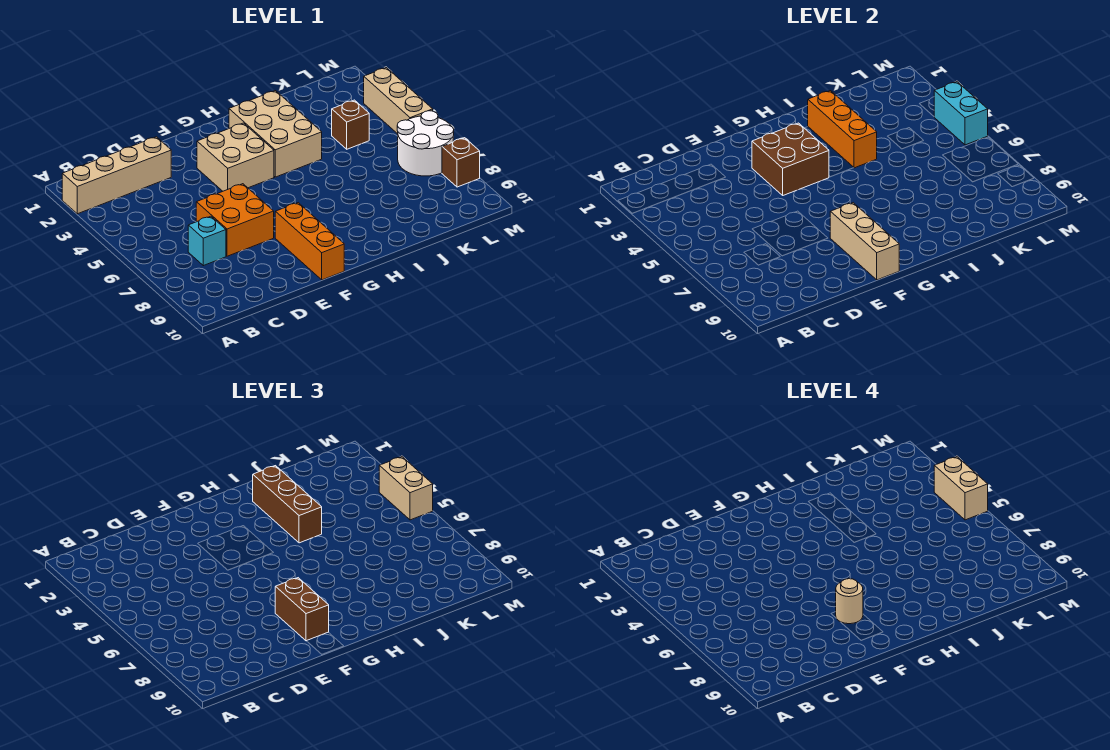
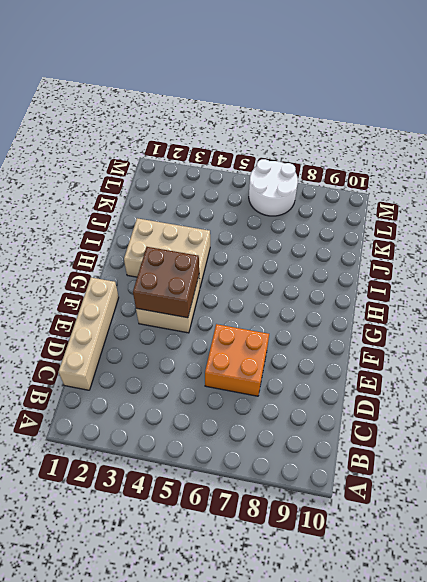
tan brick C1:F1 level 1 -> tan brick A2:D2 level 1
none -> cyan brick C7 level 1
none -> orange brick F8:F10 level 1
none -> brown brick K4 level 1

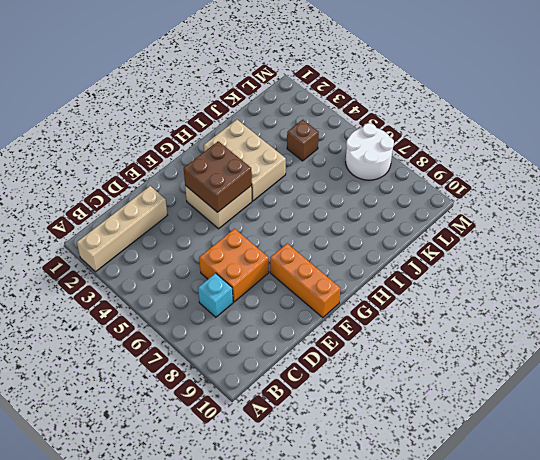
none -> tan brick M3:M5 level 1
none -> brown brick M8 level 1
none -> tan brick F8:F10 level 2

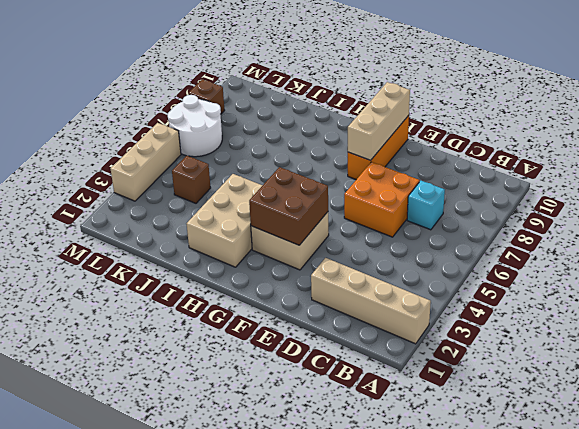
none -> orange brick I2:I4 level 2
none -> cyan brick M4:M5 level 2
none -> brown brick F8:F9 level 3

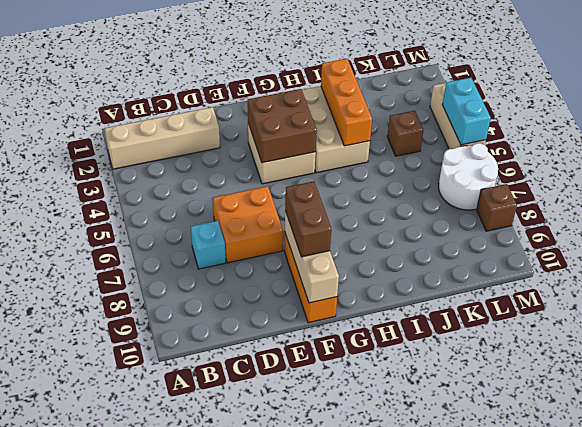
none -> brown brick I2:I4 level 3
none -> tan brick M4:M5 level 3
none -> tan round brick F8 level 4

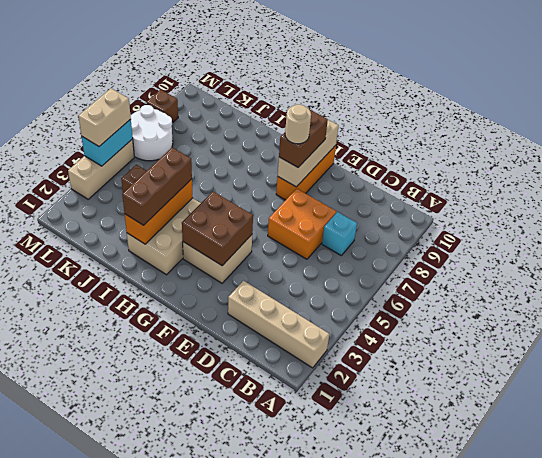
none -> tan brick M4:M5 level 4

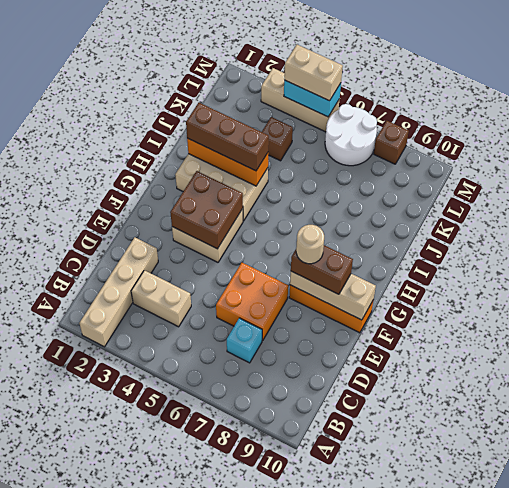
tan brick C3:C4 level 1 -> tan brick M4:M5 level 4

